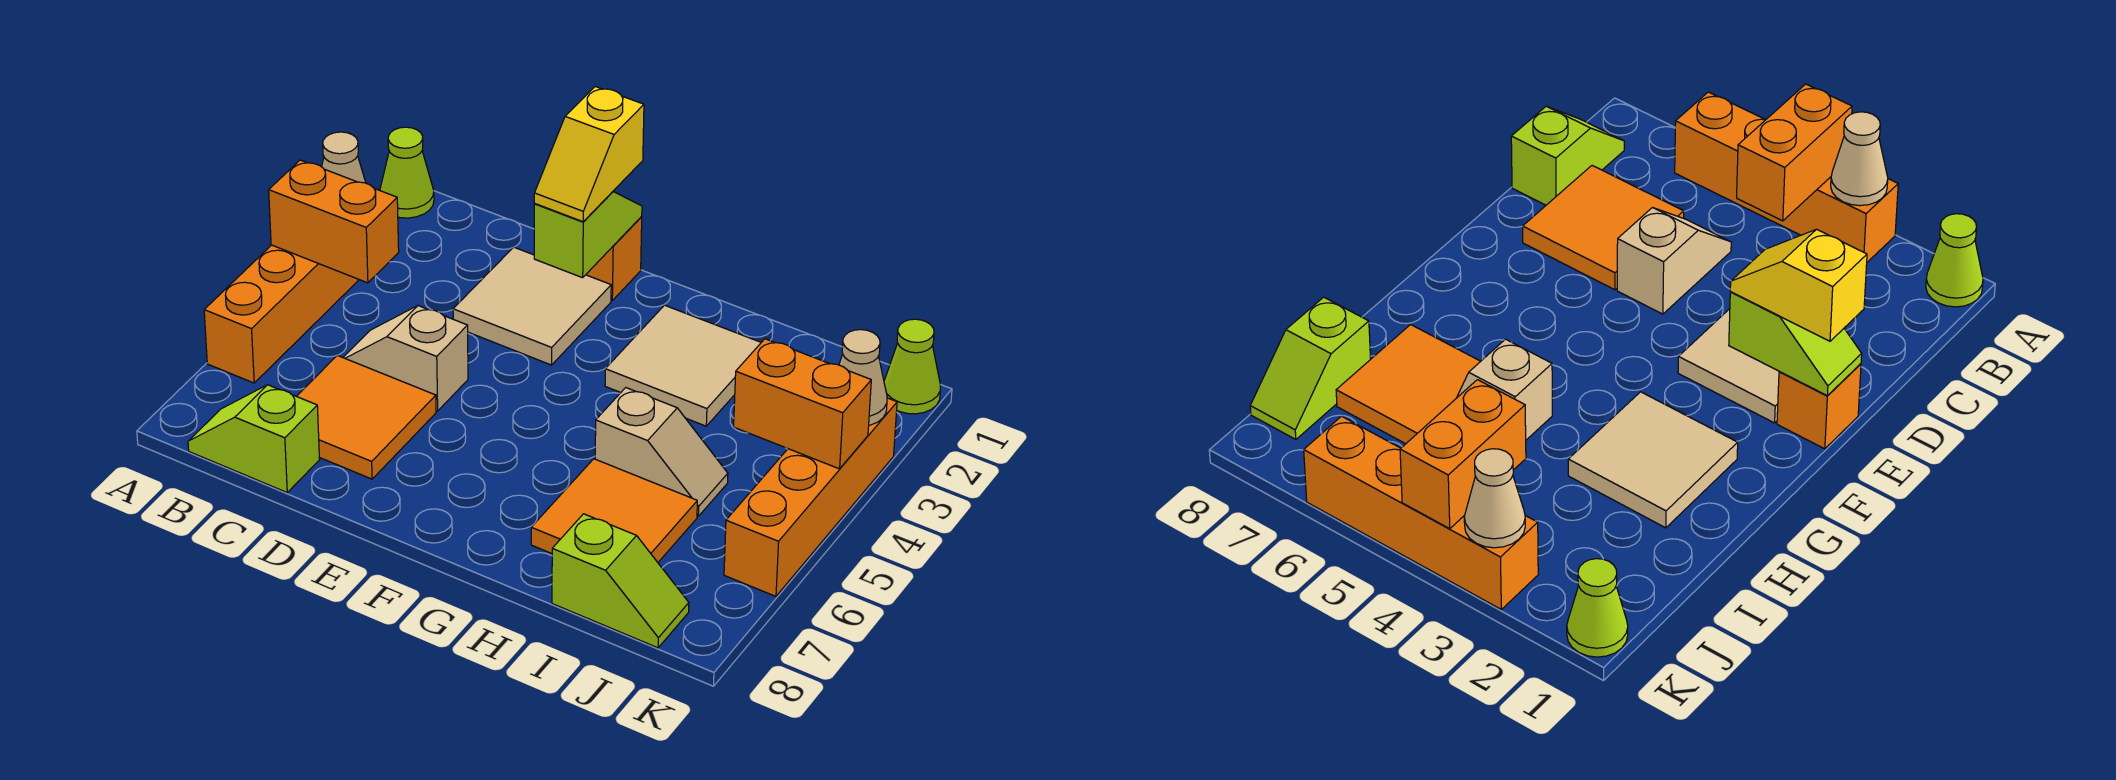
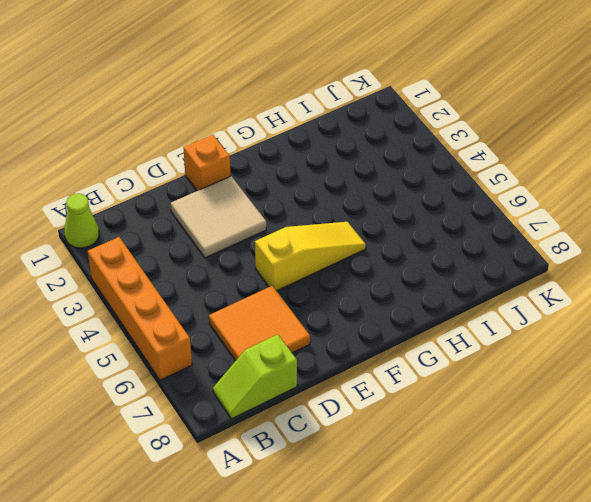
yellow slope E5:G5 level 1 top E -> none
none -> tan slope C5:D5 level 1 top D
none -> tan tile G2:H3 level 1
none -> tan slope H5:I5 level 1 top H

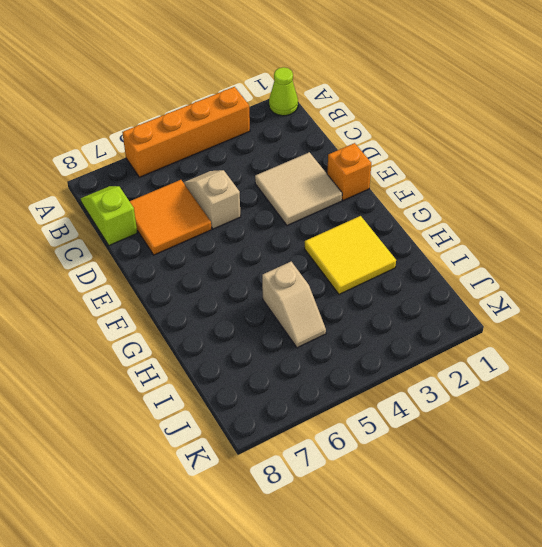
yellow tile G2:H3 level 1 -> tan tile G2:H3 level 1
none -> orange tile H6:I7 level 1
none -> lime slope I8:J8 level 1 top I
none -> lime cone K1 level 1

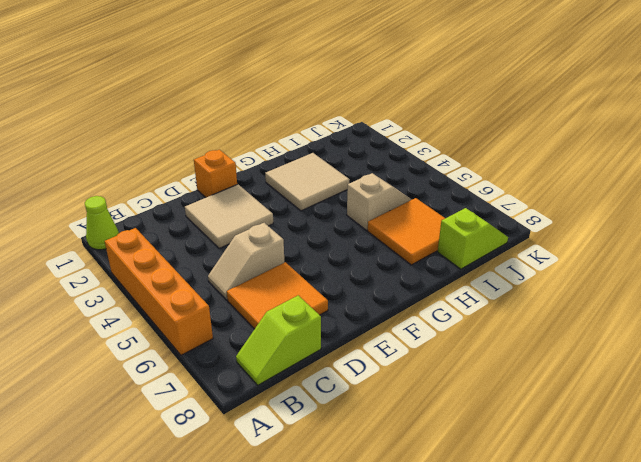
none -> lime cone K1 level 1
none -> orange brick K3:K6 level 1
none -> tan cone A3 level 2

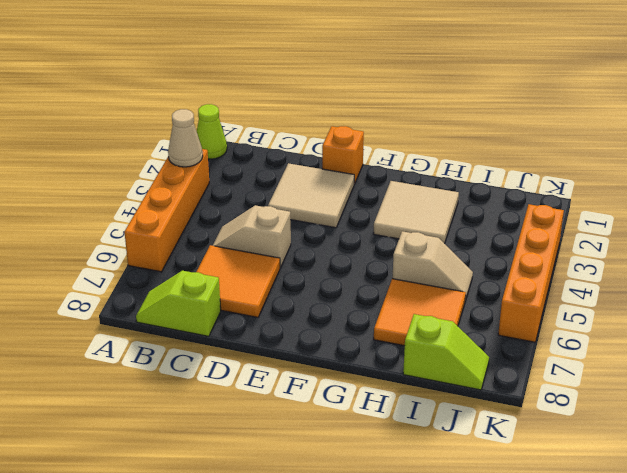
none -> lime cone K1 level 1
none -> orange brick A4:B4 level 2
none -> lime slope E1:E2 level 2 top 2

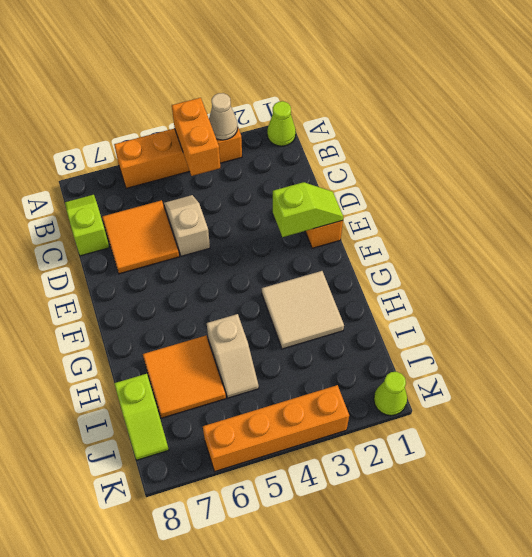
none -> tan tile D2:E3 level 1
none -> orange brick J4:K4 level 2
none -> tan cone K3 level 2

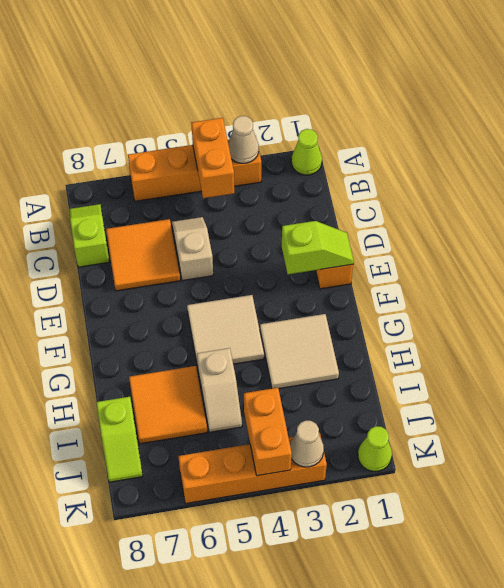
tan tile F4:G5 level 1 -> tan tile D2:E3 level 1
none -> yellow slope E1:E2 level 3 top 1

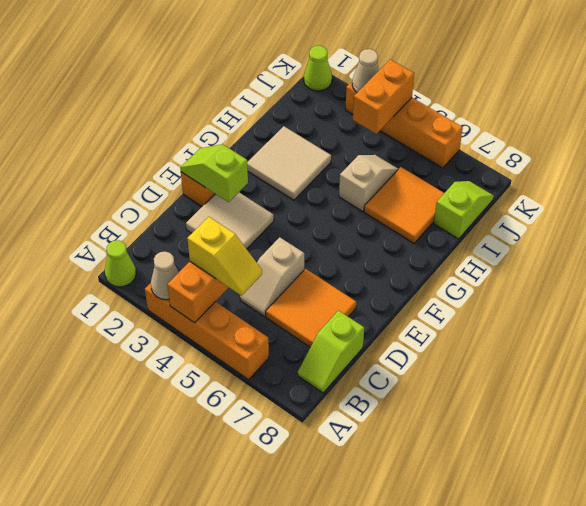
yellow slope B4:B5 level 3 top 4 -> yellow slope E1:E2 level 3 top 1

